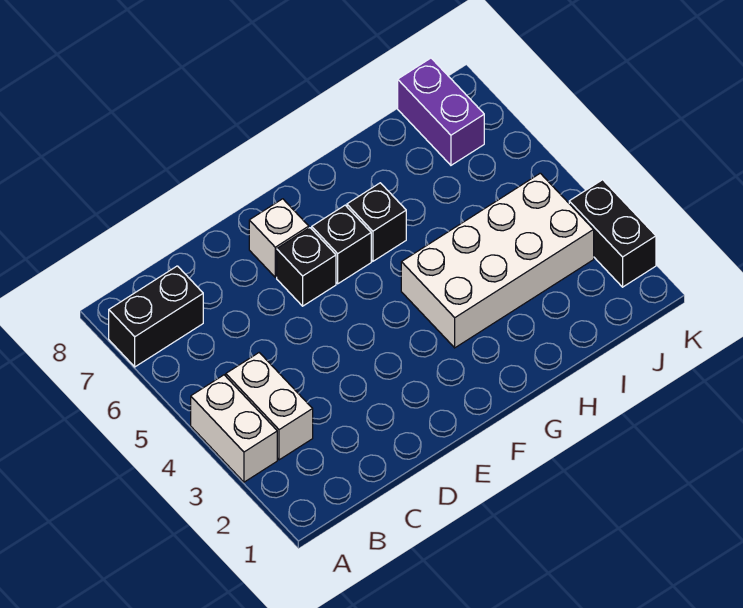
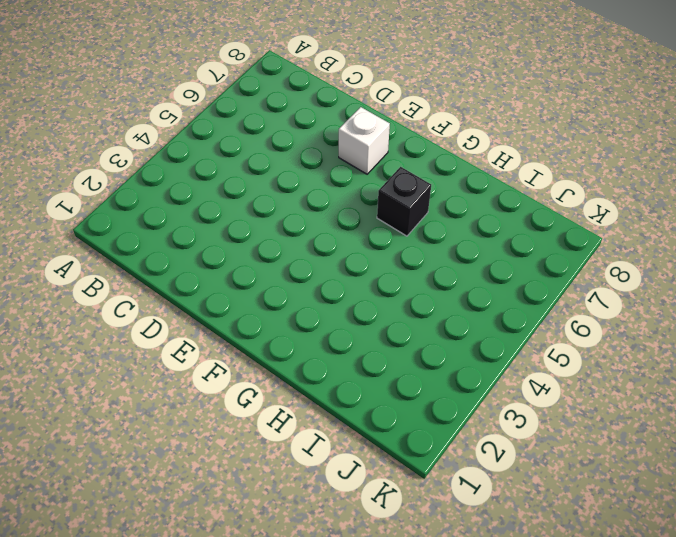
none -> white brick A3:A4 level 1
none -> black brick A7:B7 level 1

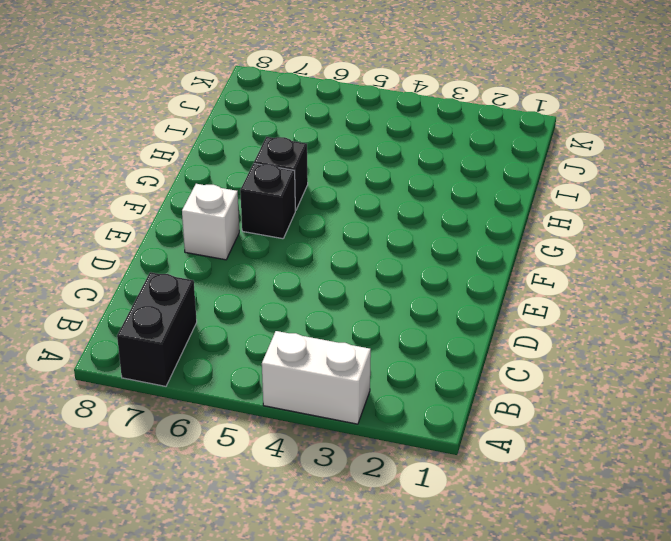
none -> white brick B3:B4 level 1
none -> black brick E6 level 1

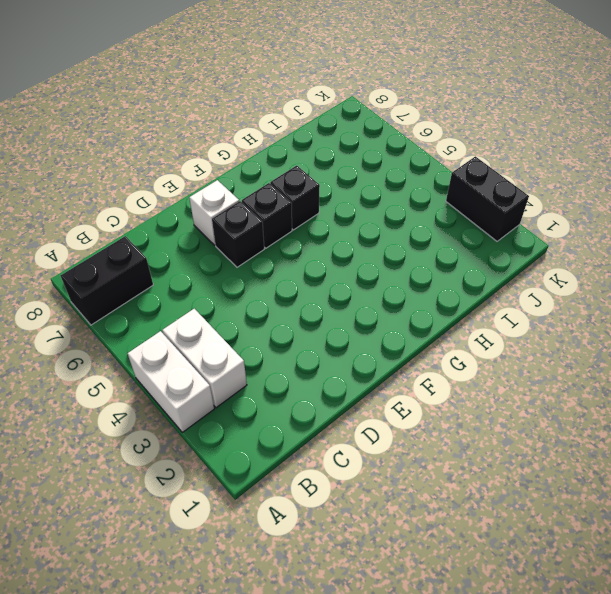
none -> white brick G3:J4 level 1
none -> purple brick J7:J8 level 1

